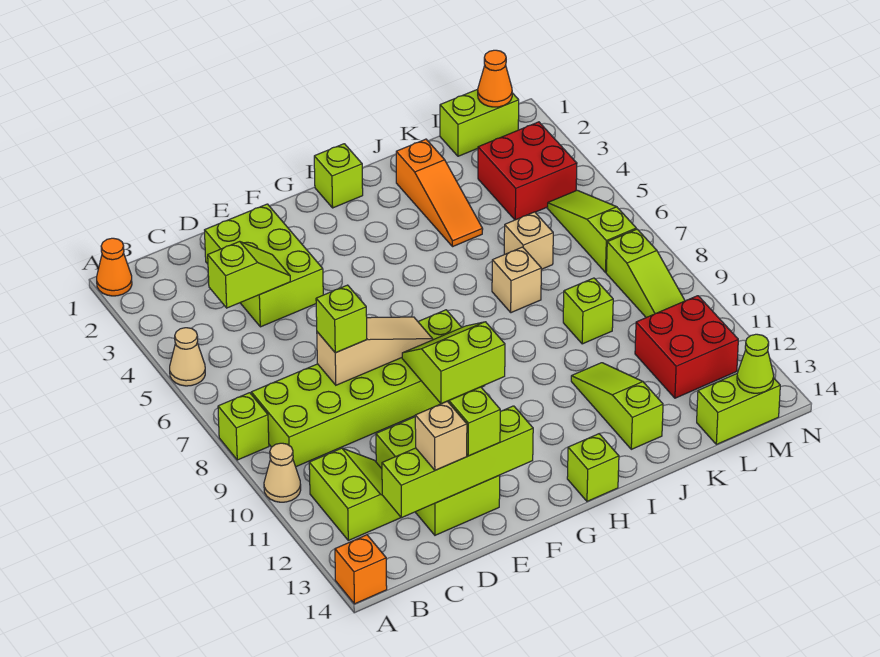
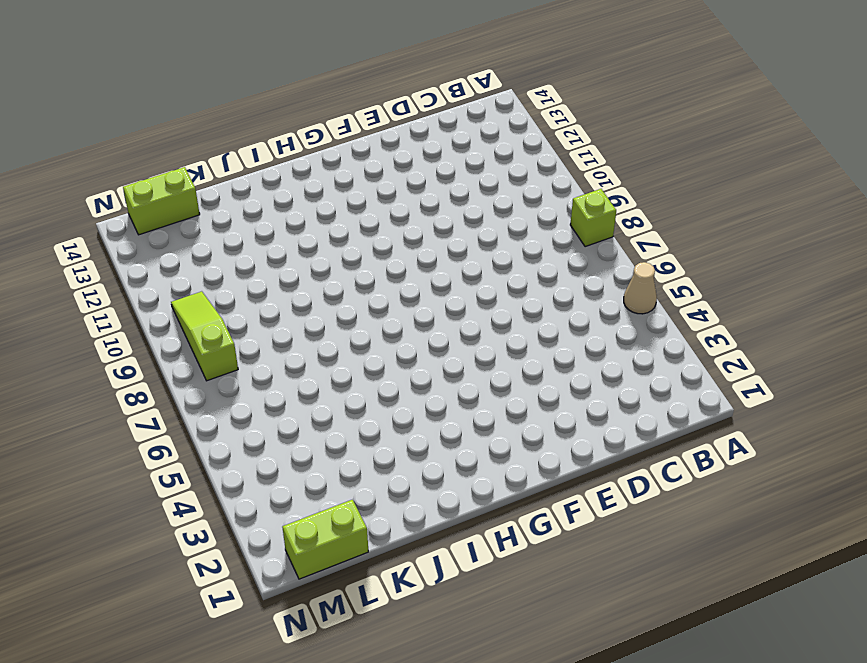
none -> orange cone A1 level 1
none -> tan cone A10 level 1
none -> orange brick A14 level 1
none -> lime brick B8:G9 level 1

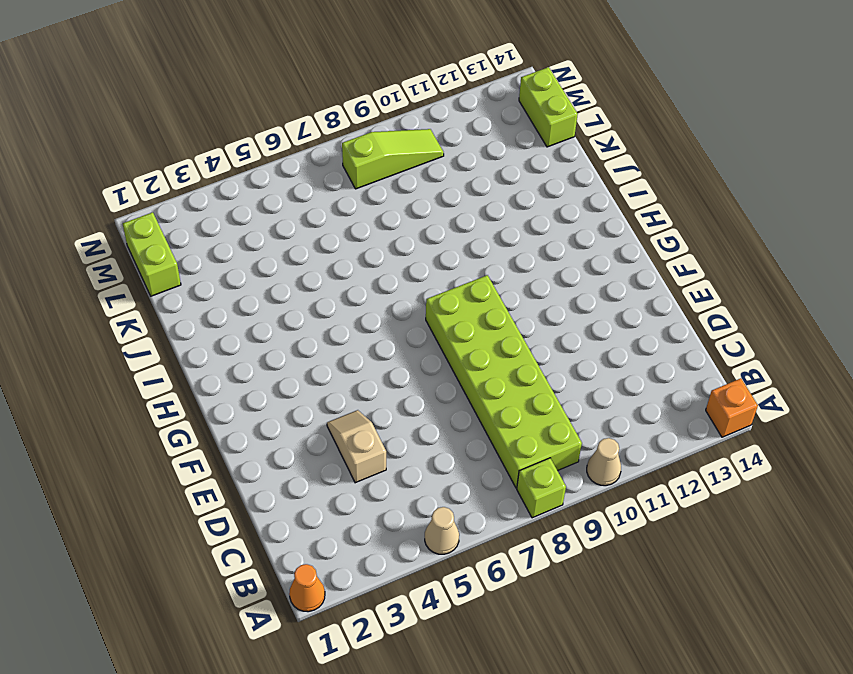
tan slope D4:E4 level 1 top D -> lime brick D2:E4 level 1
none -> lime slope B11:C12 level 1 top B
none -> lime brick D11:E13 level 1
none -> lime brick H1 level 1
none -> lime brick H14 level 1

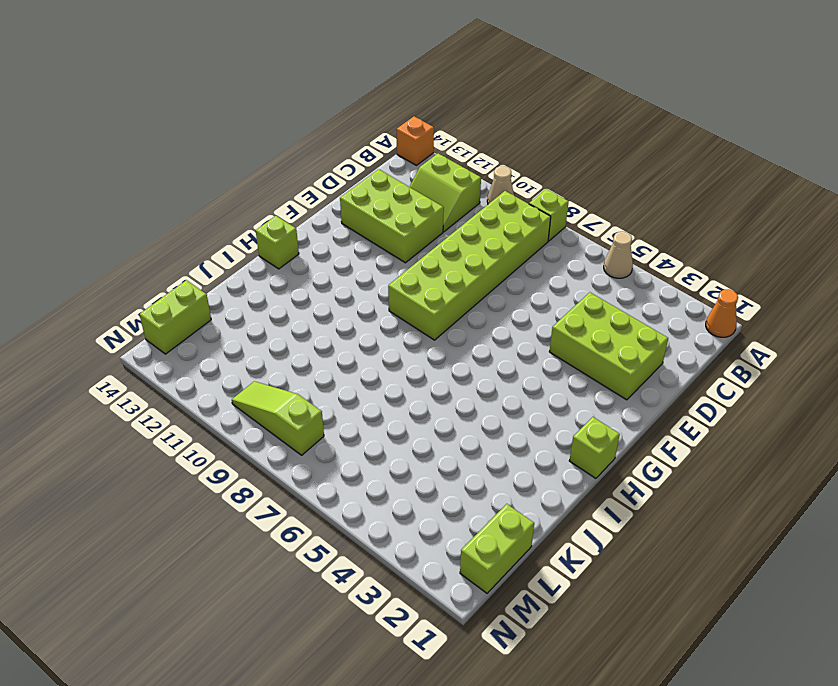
none -> orange slope J2:J4 level 1 top 2
none -> tan brick J7 level 1
none -> lime slope J11:J13 level 1 top 13
none -> tan brick K6 level 1

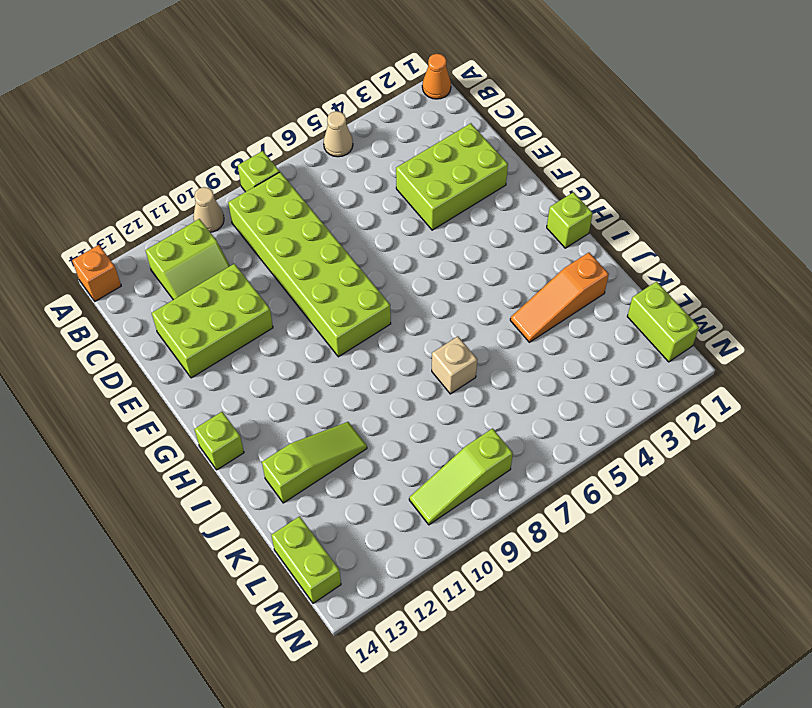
none -> tan brick K6 level 1
none -> lime brick K9 level 1
none -> red brick L3:M4 level 1
none -> red brick L11:M12 level 1

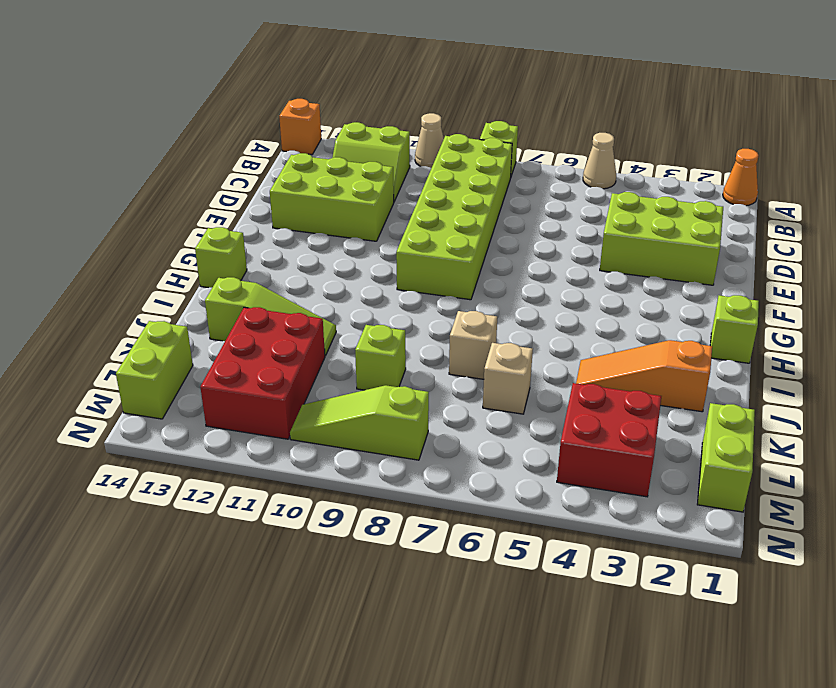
red brick K11:M12 level 1 -> red brick L11:M12 level 1
none -> lime slope M5:M7 level 1 top 7
none -> lime slope C4:D4 level 2 top C
none -> lime brick C13:F13 level 2
none -> tan slope D8:F8 level 2 top D

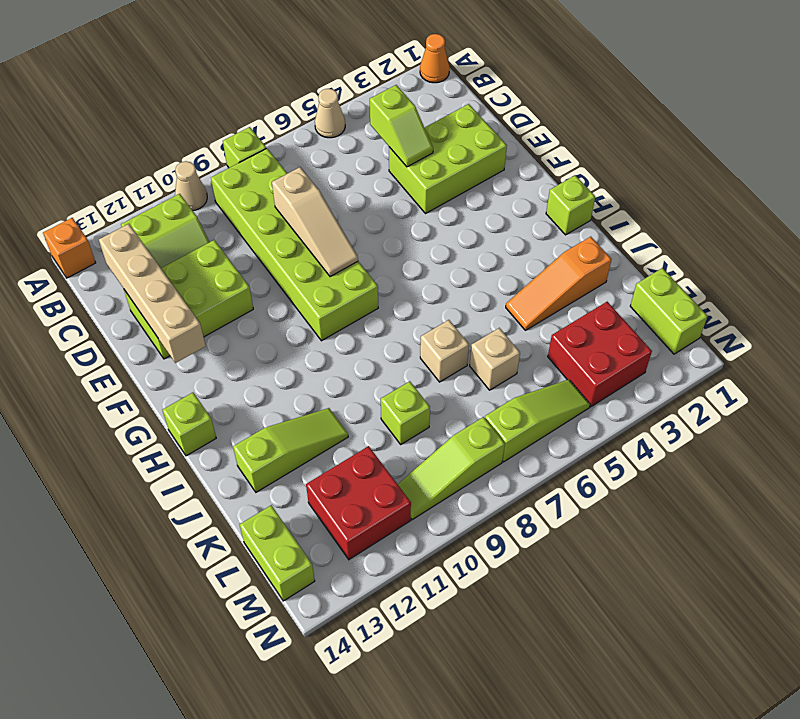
tan brick C13:F13 level 2 -> lime brick C13:F13 level 2
none -> lime slope F9:G10 level 2 top 10
none -> orange cone M1 level 2
none -> lime cone M14 level 2
none -> lime brick D8 level 3

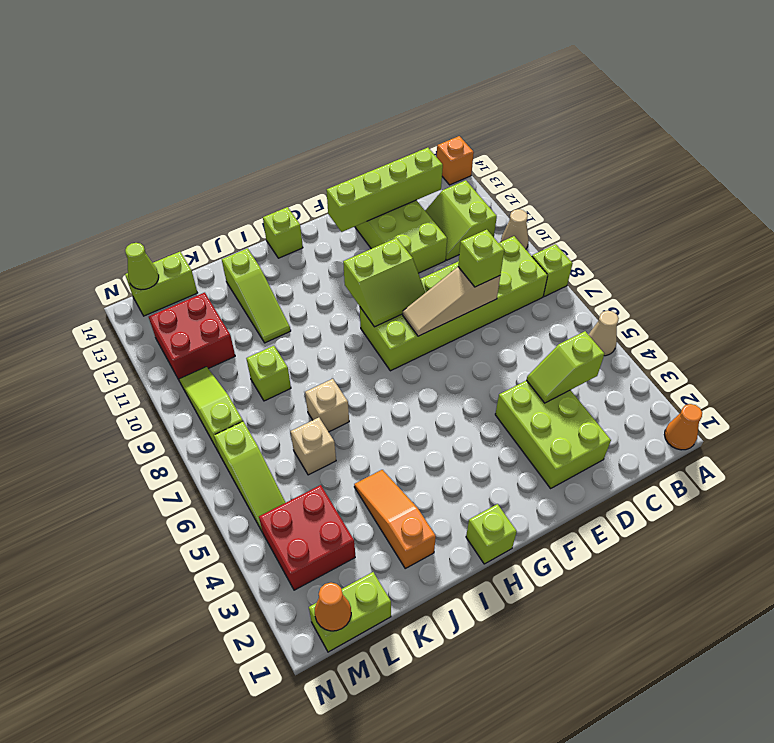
none -> tan brick D13 level 3
none -> lime brick E13 level 3

